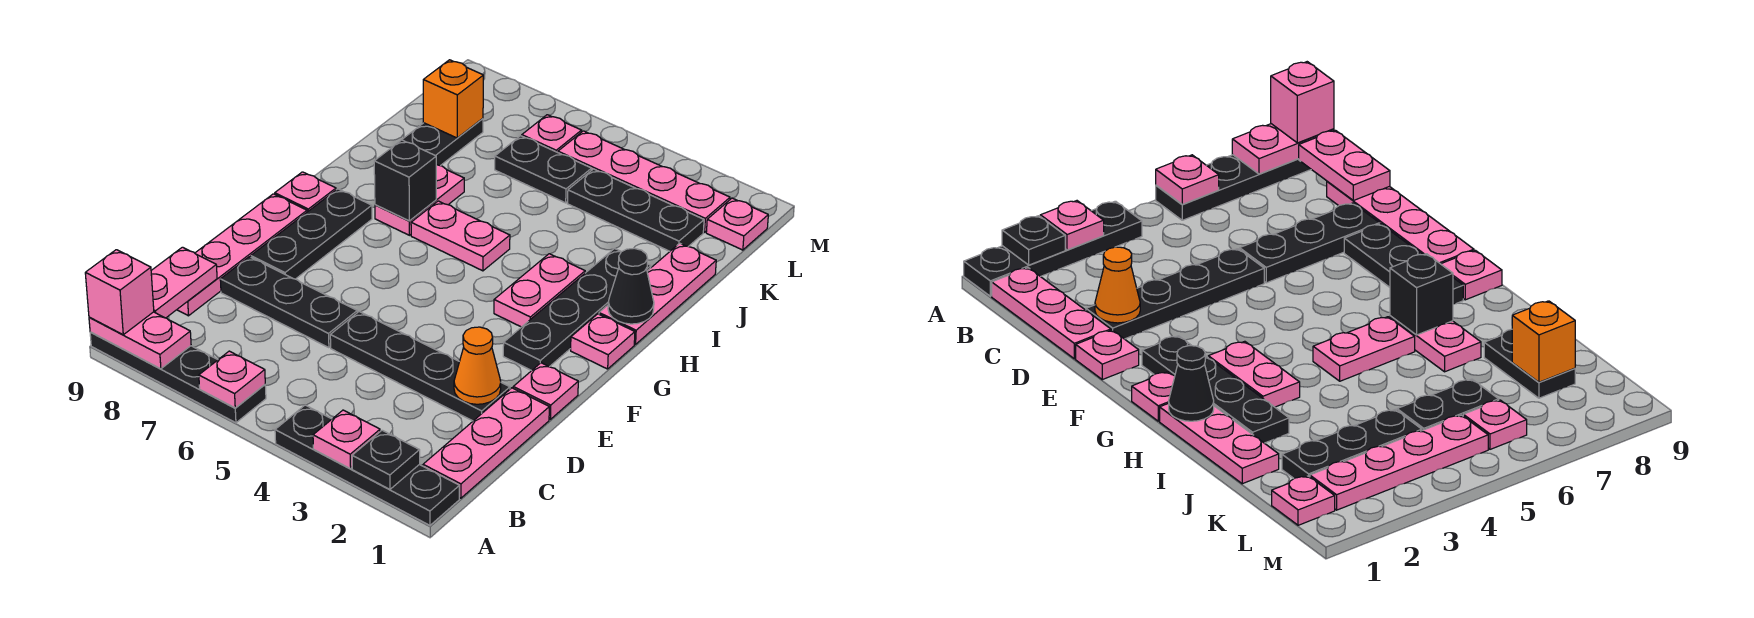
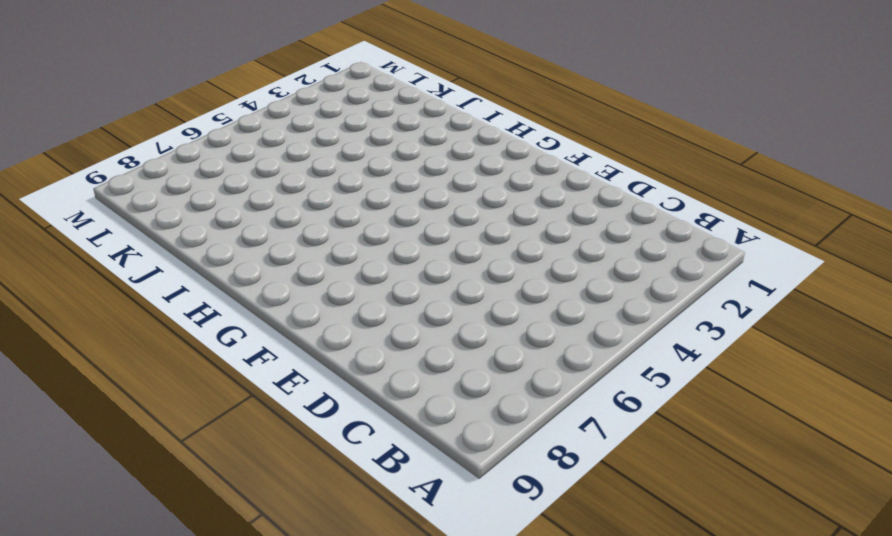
none -> black plate A1:A4 level 1
none -> black plate A6:A9 level 1
none -> pink plate B1:D1 level 1
none -> pink plate C9:F9 level 1

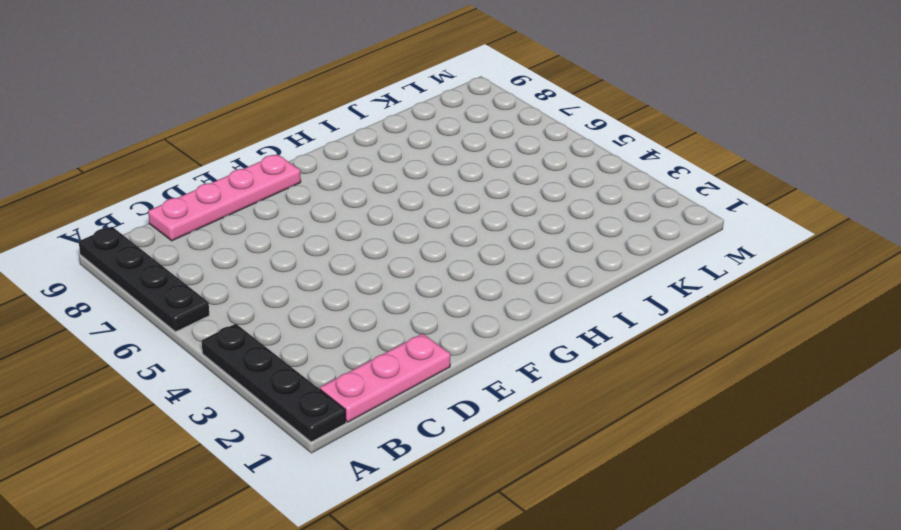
none -> black plate D2:D5 level 1
none -> black plate D6:D8 level 1
none -> pink plate E1 level 1
none -> black plate E8:G8 level 1

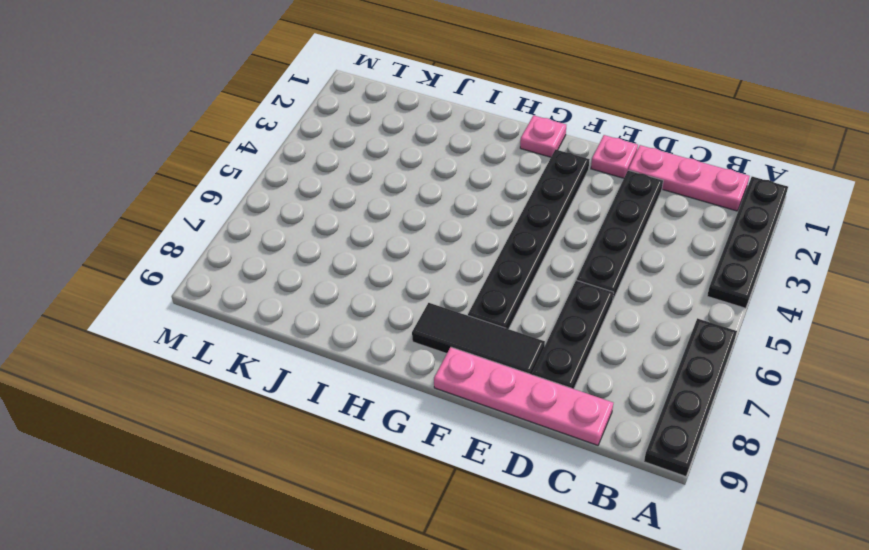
black tile E8:G8 level 1 -> black plate E8:G8 level 1
black plate F2:F7 level 1 -> black plate F2:I2 level 1
none -> pink plate G3:H3 level 1
none -> pink plate G9 level 1
none -> pink plate H1:J1 level 1
none -> pink plate H5:H6 level 1

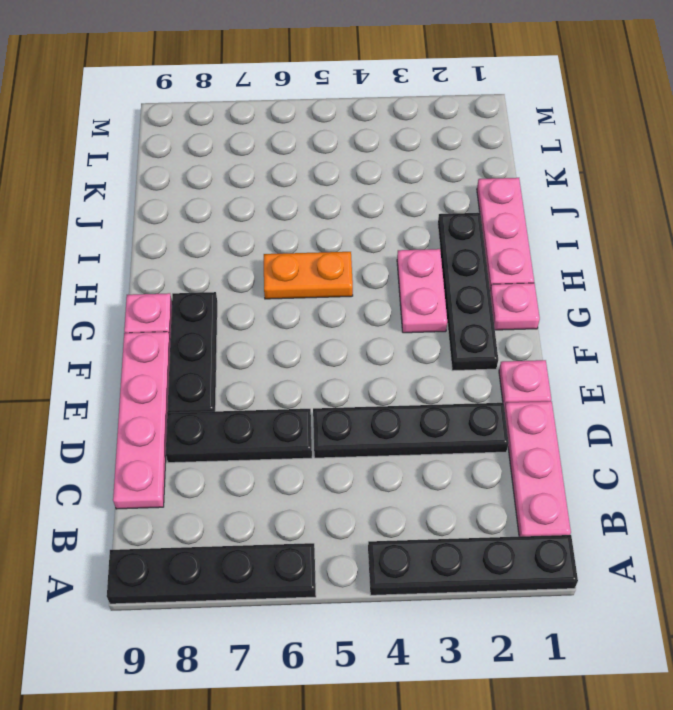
orange plate H5:H6 level 1 -> pink plate H5:H6 level 1
none -> pink plate H7:I7 level 1
none -> black plate J8:K8 level 1
none -> black plate K2:K4 level 1
none -> black plate K5:K6 level 1

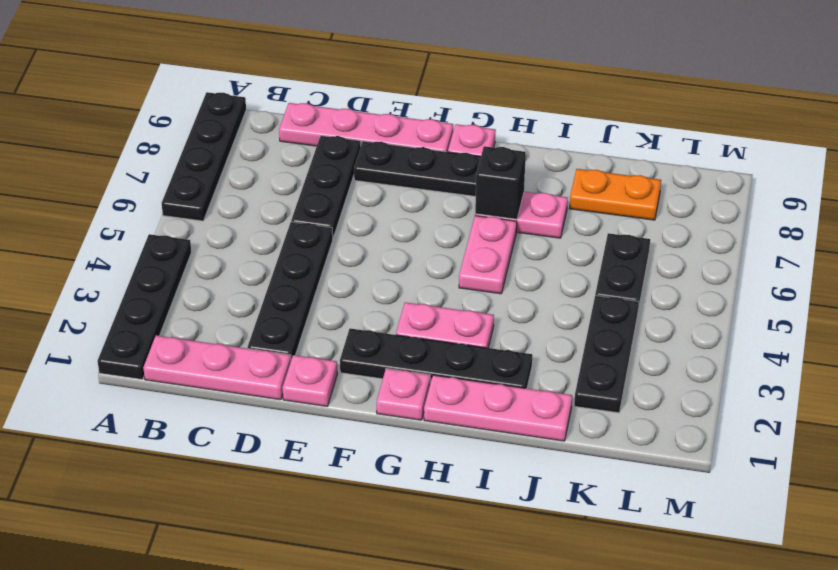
orange plate J8:K8 level 1 -> black plate J8:K8 level 1
none -> pink plate L1 level 1
none -> pink plate L2:L5 level 1
none -> pink plate L6 level 1
none -> black plate A2 level 2

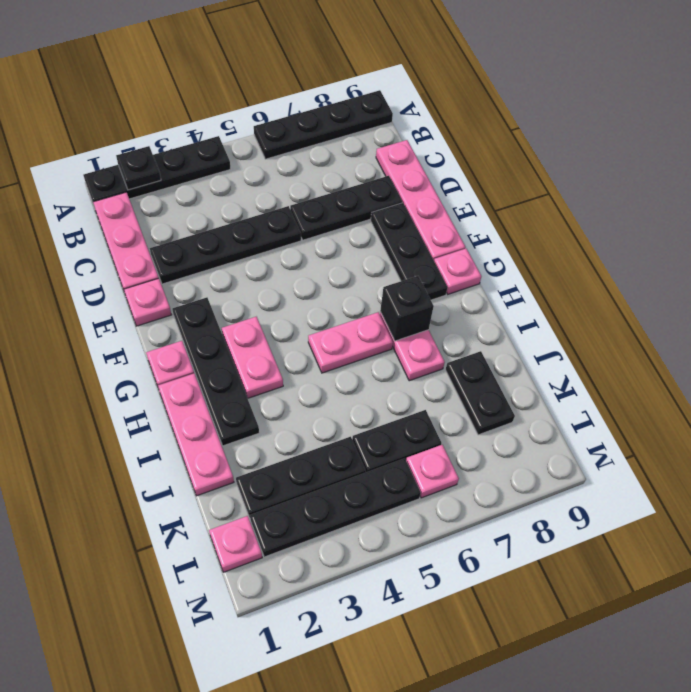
black plate L2:L5 level 1 -> pink plate L2:L5 level 1
none -> pink plate A3 level 2
none -> pink plate A6 level 2
none -> pink plate A8:A9 level 2
none -> pink plate B9:C9 level 2

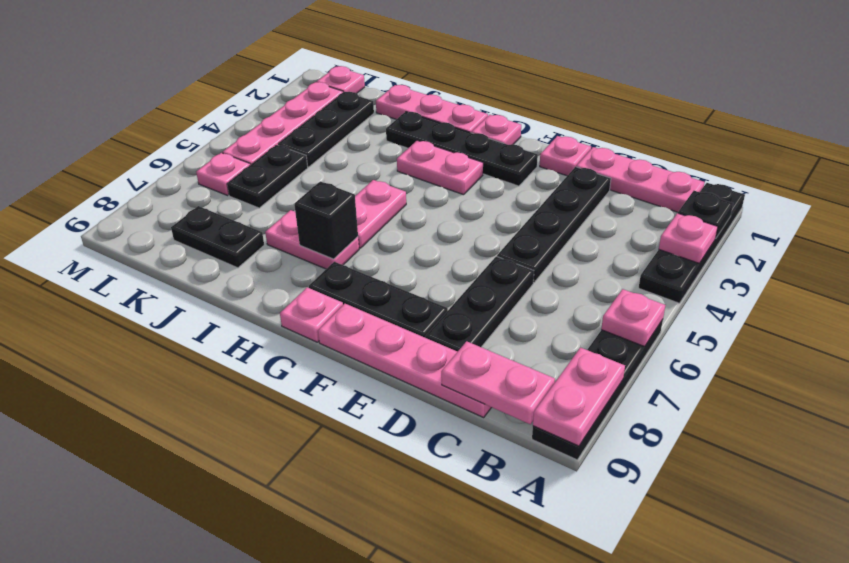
none -> orange cone D2 level 2
none -> black cone H1 level 2
none -> orange brick K8 level 2
none -> pink brick A9 level 3

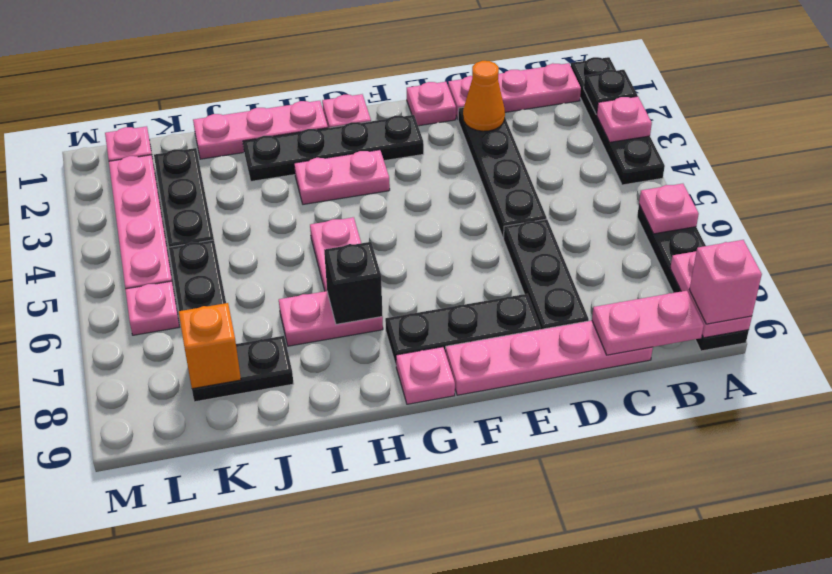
none -> black cone H1 level 2

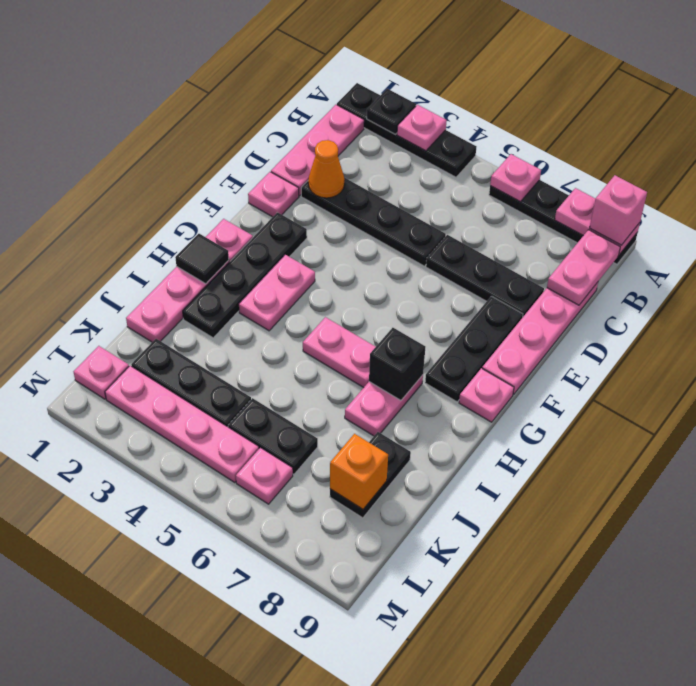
black tile H1 level 2 -> black cone H1 level 2

